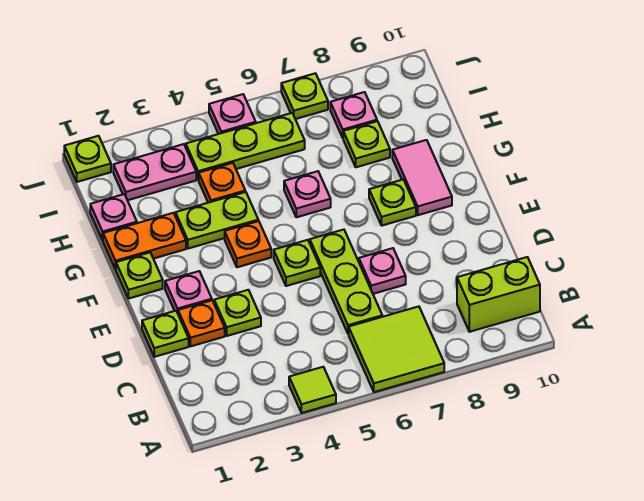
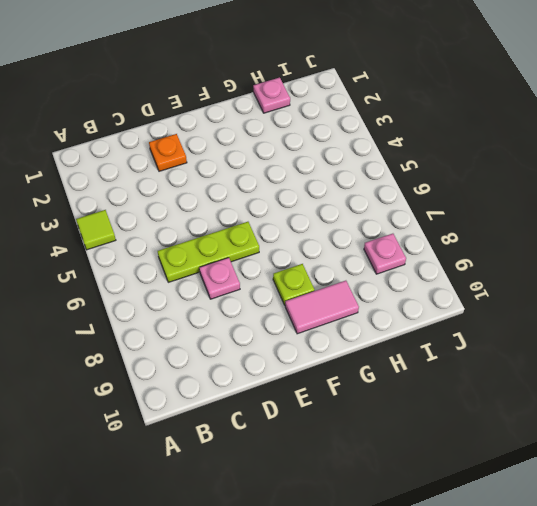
none -> lime tile A6:B7 level 1
none -> lime brick B9:B10 level 1
none -> lime plate D1 level 1

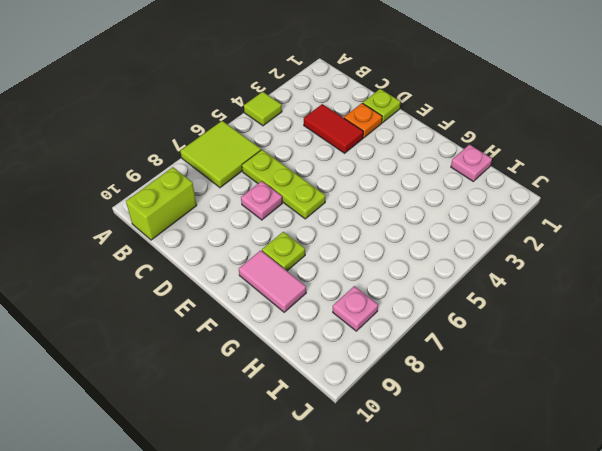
red tile C3:D3 level 1 -> lime plate D3 level 1
none -> pink plate E2 level 1
none -> lime plate E5 level 1
none -> lime plate F1 level 1

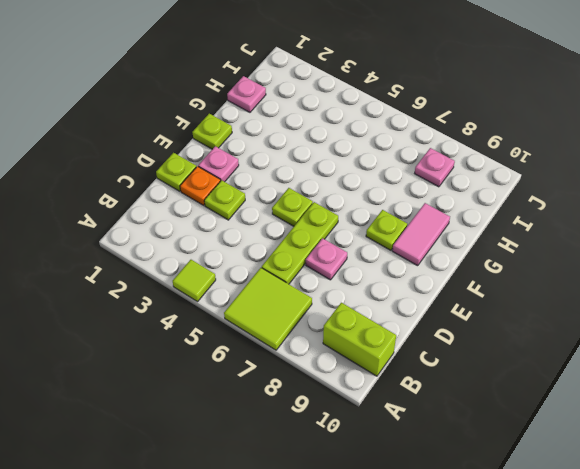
none -> orange plate F4 level 1
none -> orange plate G1:G2 level 1
none -> lime plate G3:G4 level 1

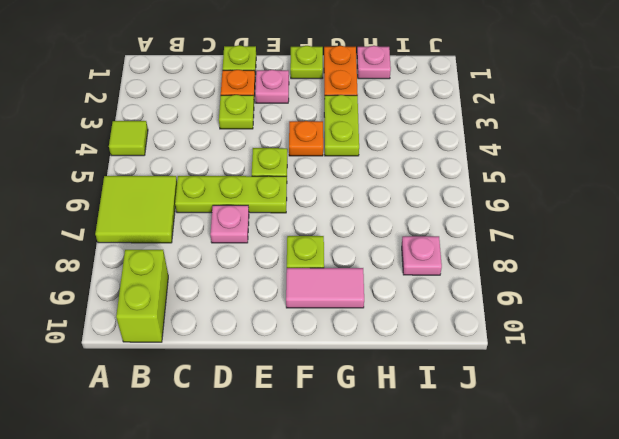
none -> pink plate G6 level 1
none -> orange plate H4 level 1
none -> lime plate H8 level 1

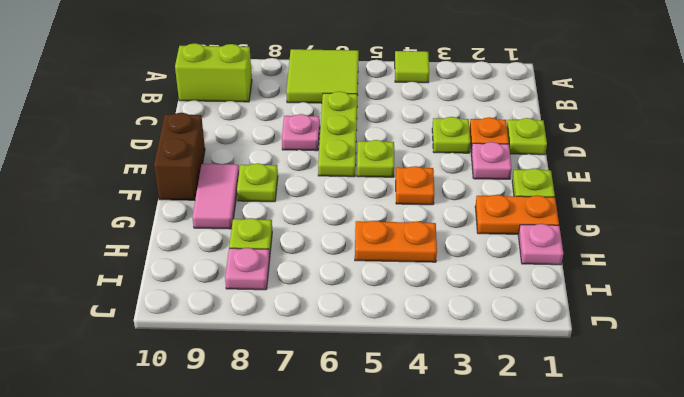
brown brick E10:F10 level 1 -> none
orange plate H4:H5 level 1 -> orange plate H4 level 1
none -> lime plate G3:G4 level 1
none -> pink plate G6 level 1
none -> pink plate I2:I3 level 1

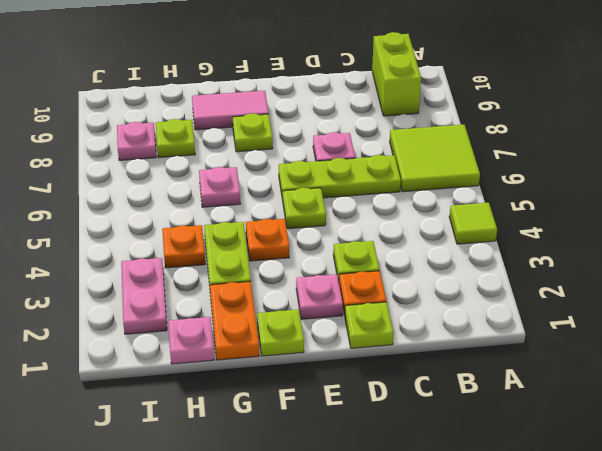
none -> lime plate I4:I6 level 1
none -> lime plate J1 level 1
none -> pink plate J5 level 1

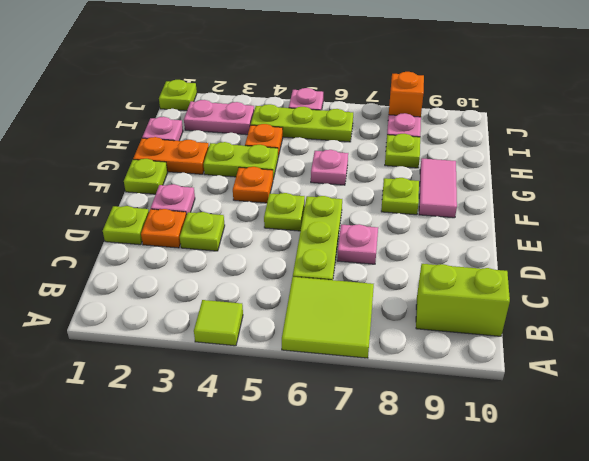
orange brick J8 level 1 -> none
none -> lime plate J7 level 1

